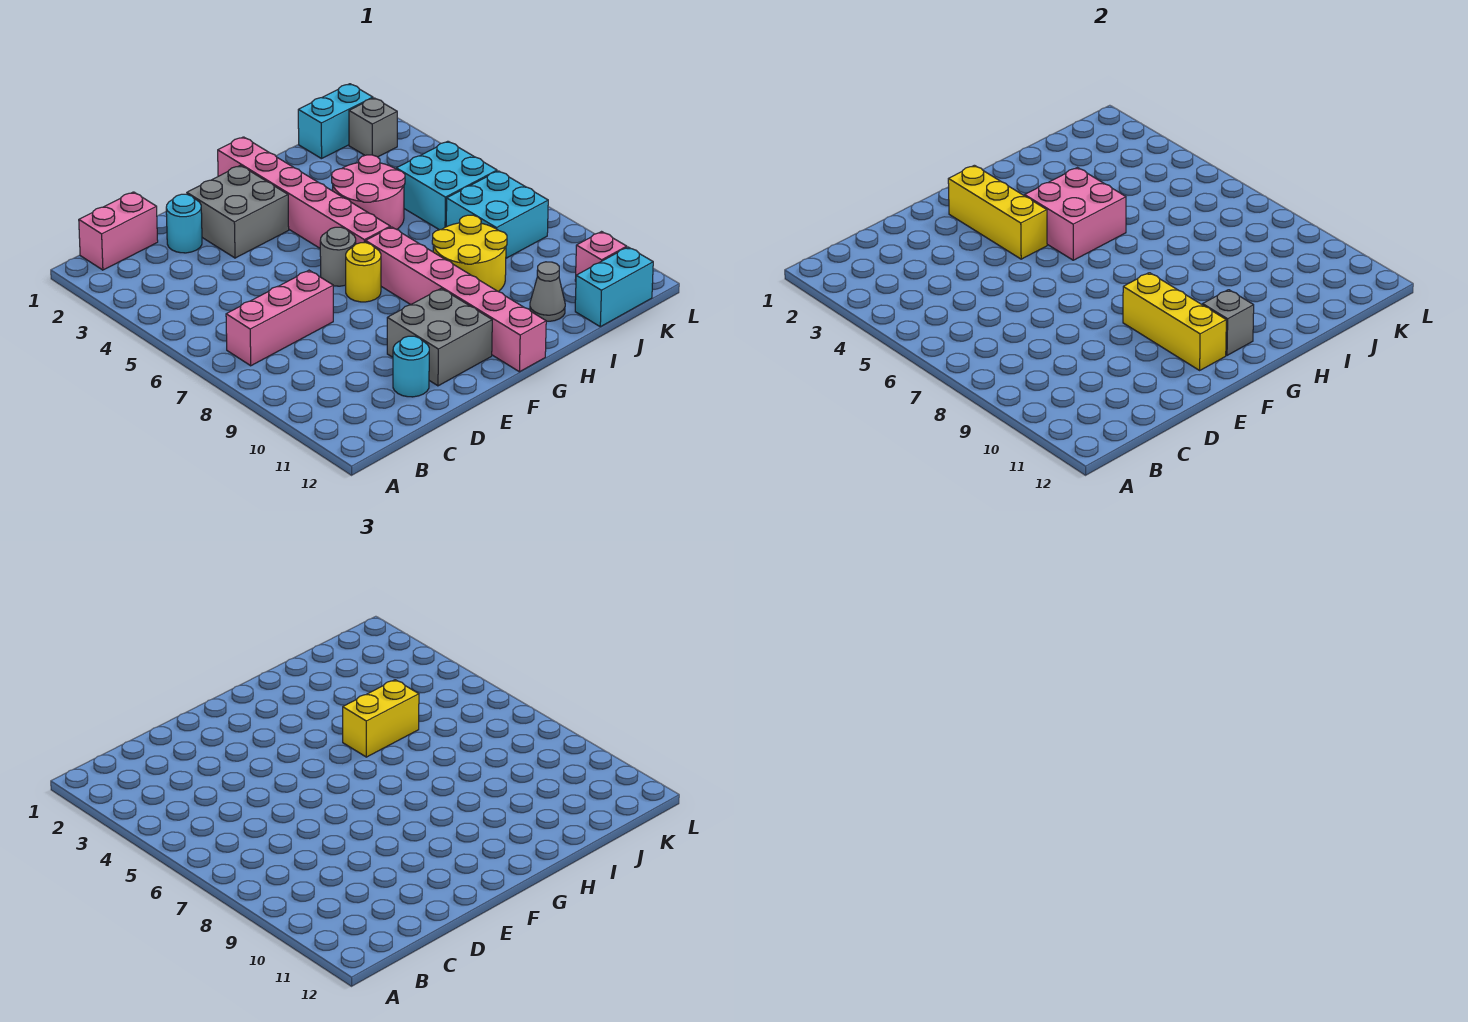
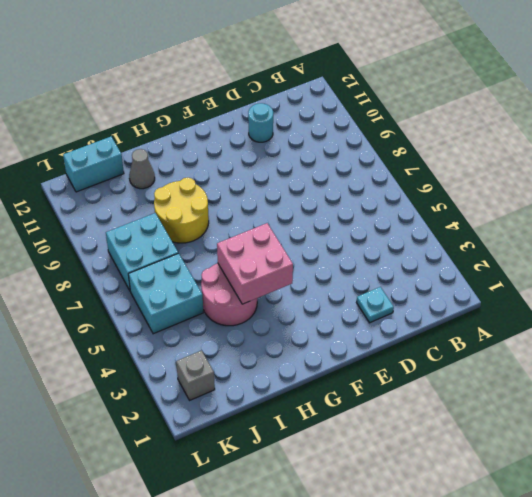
cyan plate D2 level 1 -> cyan round brick D2 level 1
none -> pink brick B1:C1 level 1
none -> pink brick B7:D7 level 1
none -> grey brick E2:F3 level 1

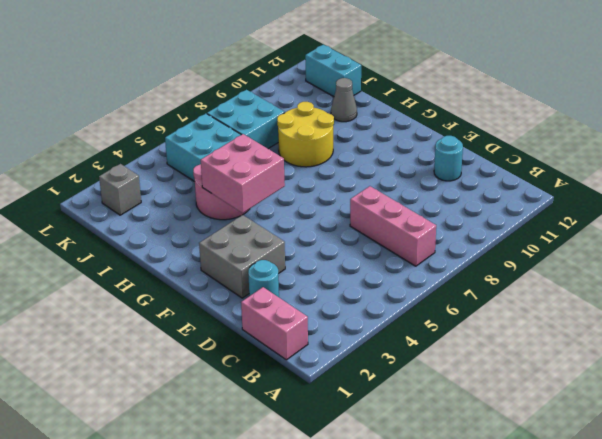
none -> grey brick E10:F11 level 1
none -> grey round brick F6 level 1
none -> yellow round brick F7 level 1

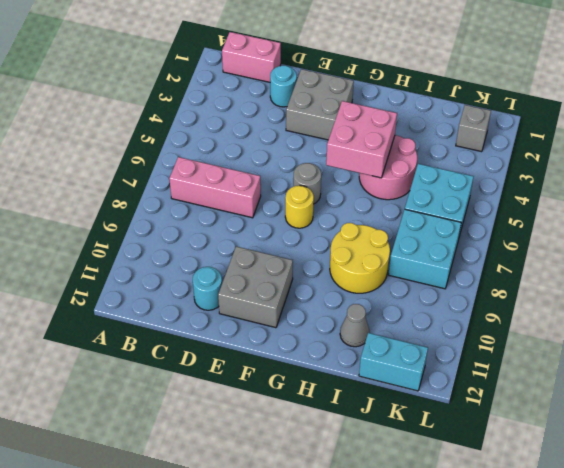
none -> pink brick G1:G6 level 1
none -> pink brick G7:G12 level 1
none -> cyan brick J1:K1 level 1

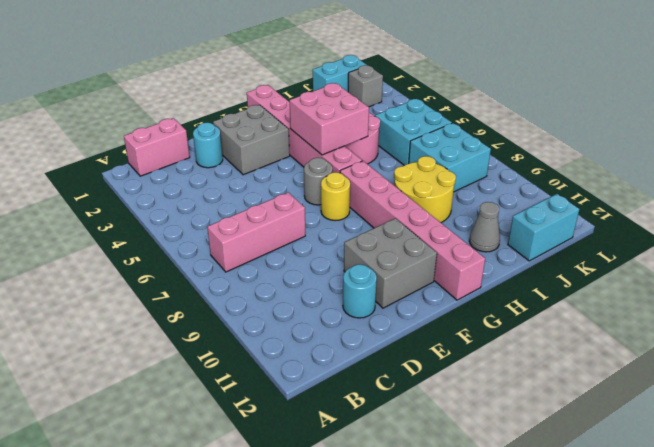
none -> pink brick K11 level 1
none -> yellow brick F2:F4 level 2
none -> yellow brick F9:F11 level 2

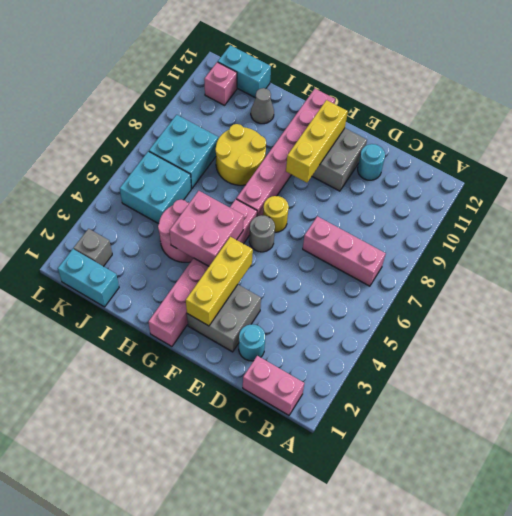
none -> grey brick G11 level 2
none -> yellow brick H5:I5 level 3

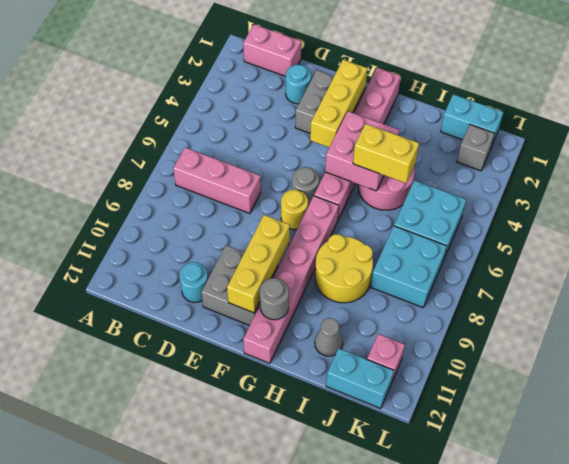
grey round brick G11 level 2 -> grey brick G11 level 2

